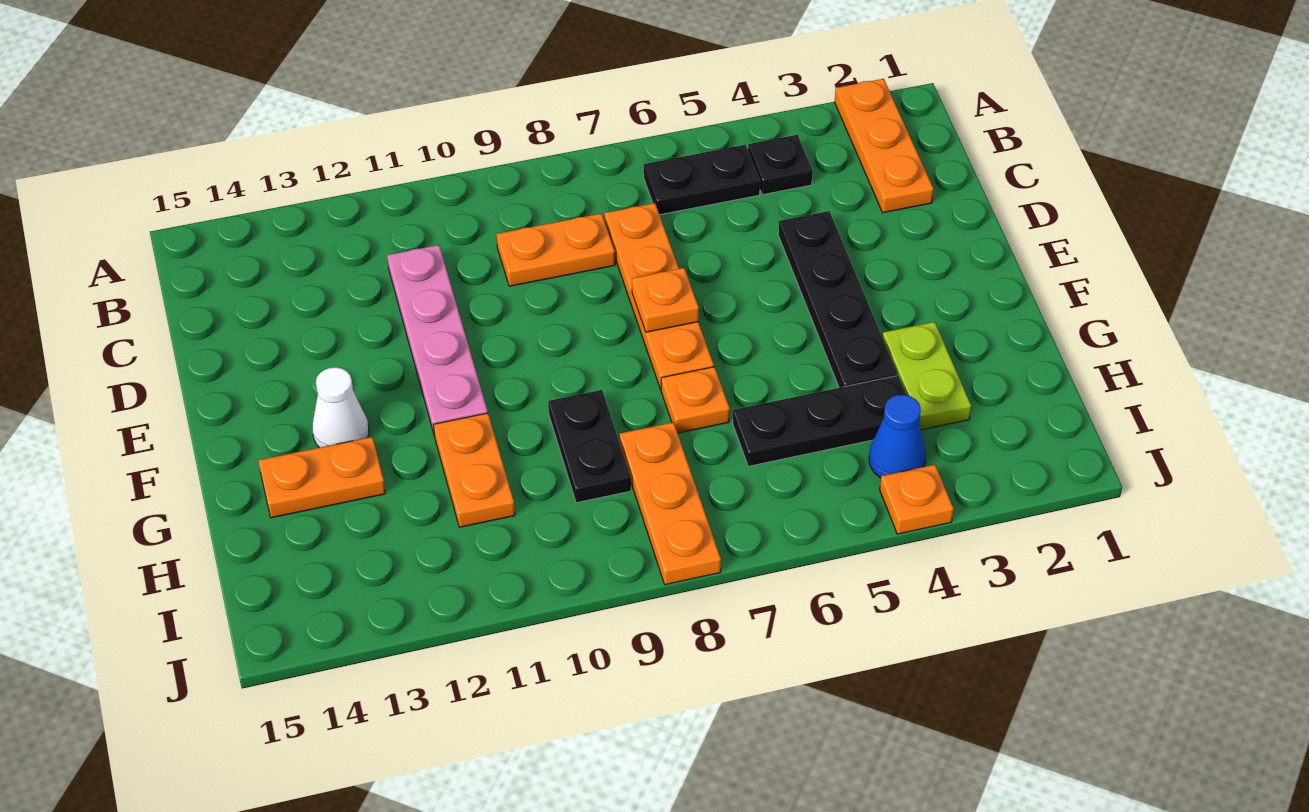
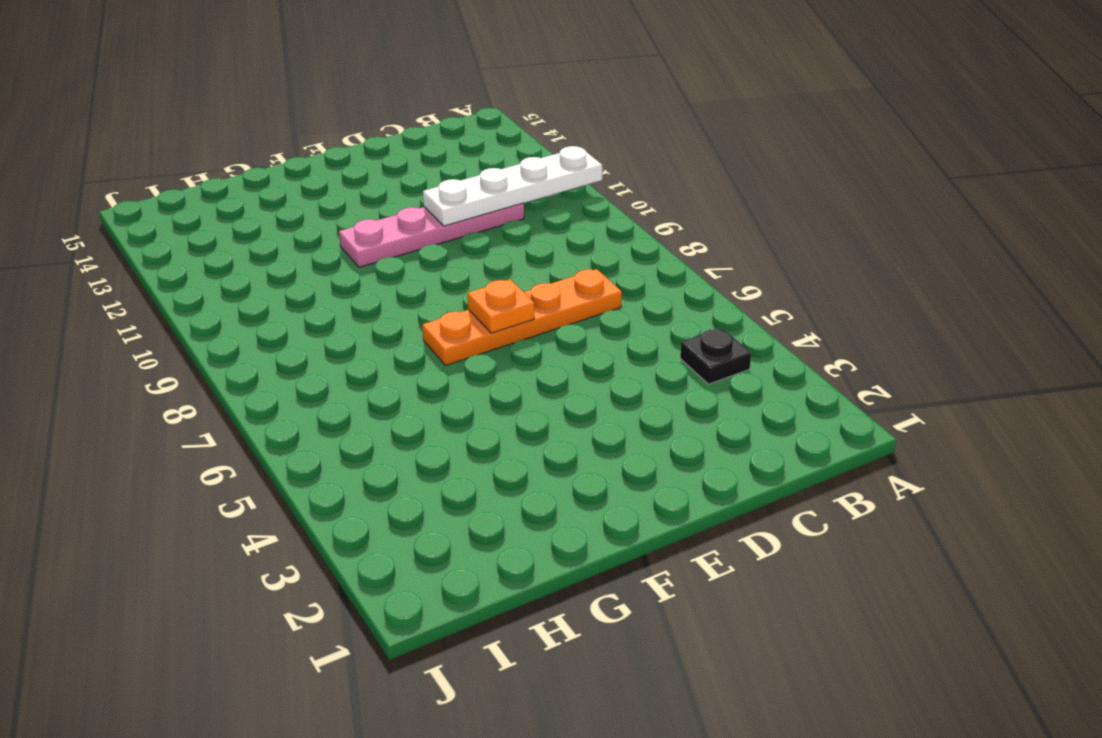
white plate A11:D11 level 2 -> none
none -> orange plate A2:C2 level 1
none -> black plate B5:B6 level 1
none -> orange plate C8:C9 level 1

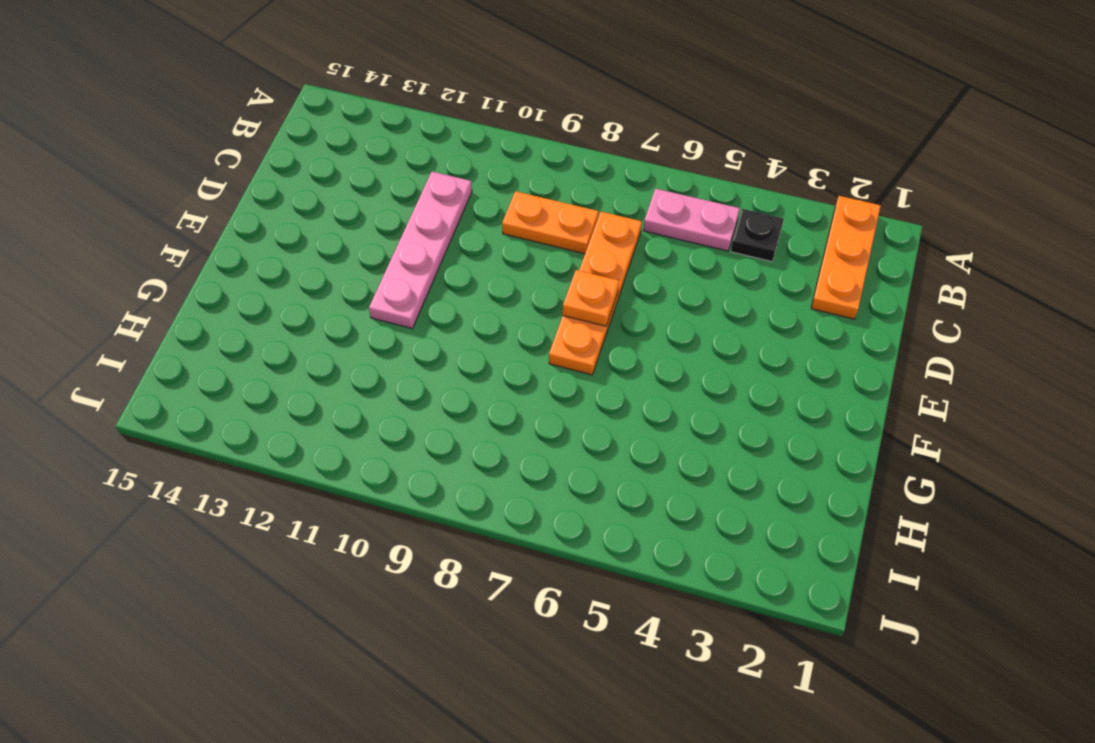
pink plate B5:B6 level 1 -> black plate B5:B6 level 1
none -> black plate D4:G4 level 1
none -> white cone F13 level 1
none -> lime plate G3:H3 level 1

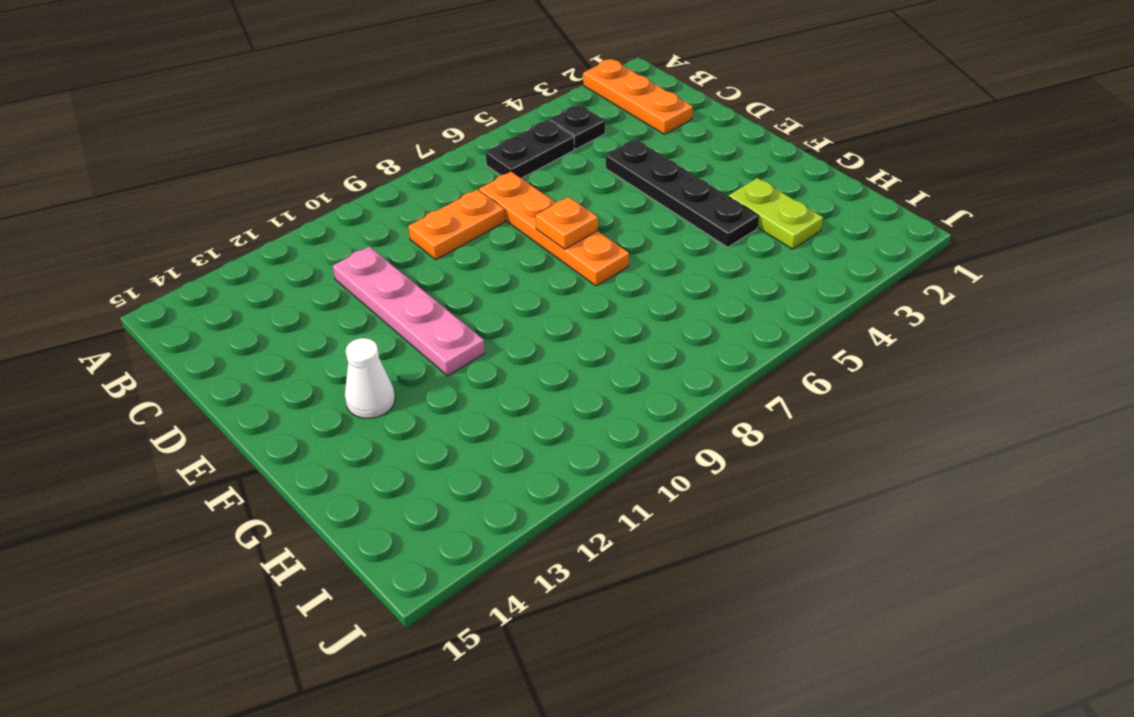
none -> orange plate G7 level 1
none -> black plate G9:H9 level 1
none -> orange plate G11:H11 level 1

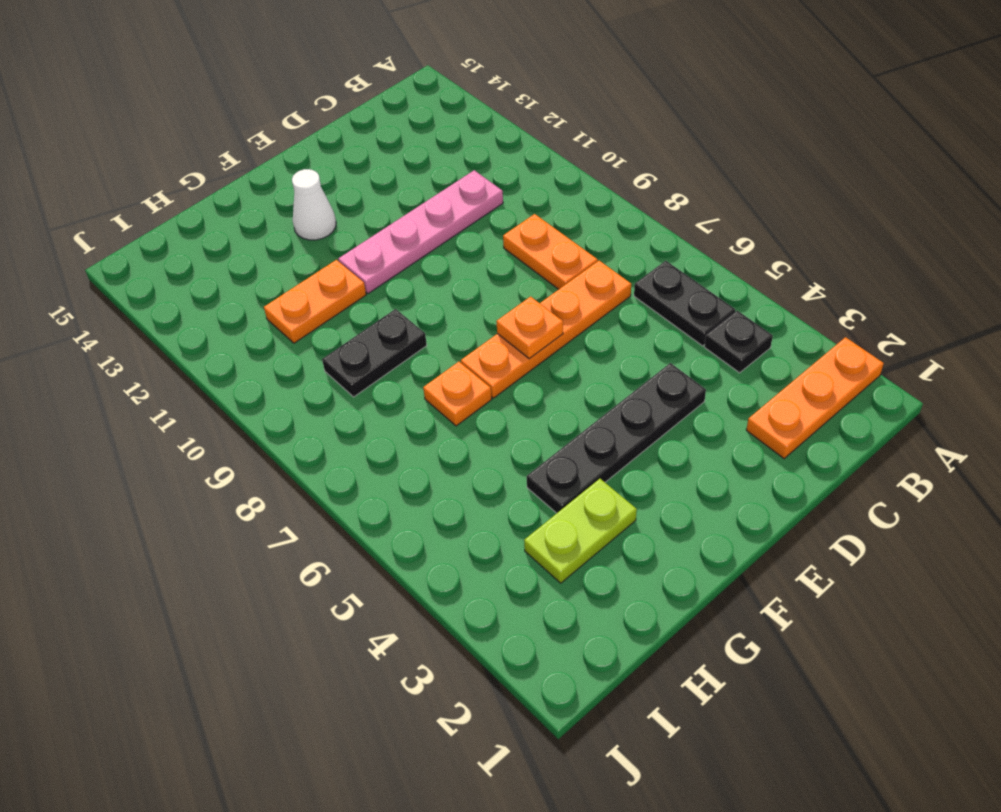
none -> orange plate G13:G14 level 1
none -> black plate H4:H6 level 1
none -> orange plate H8:J8 level 1

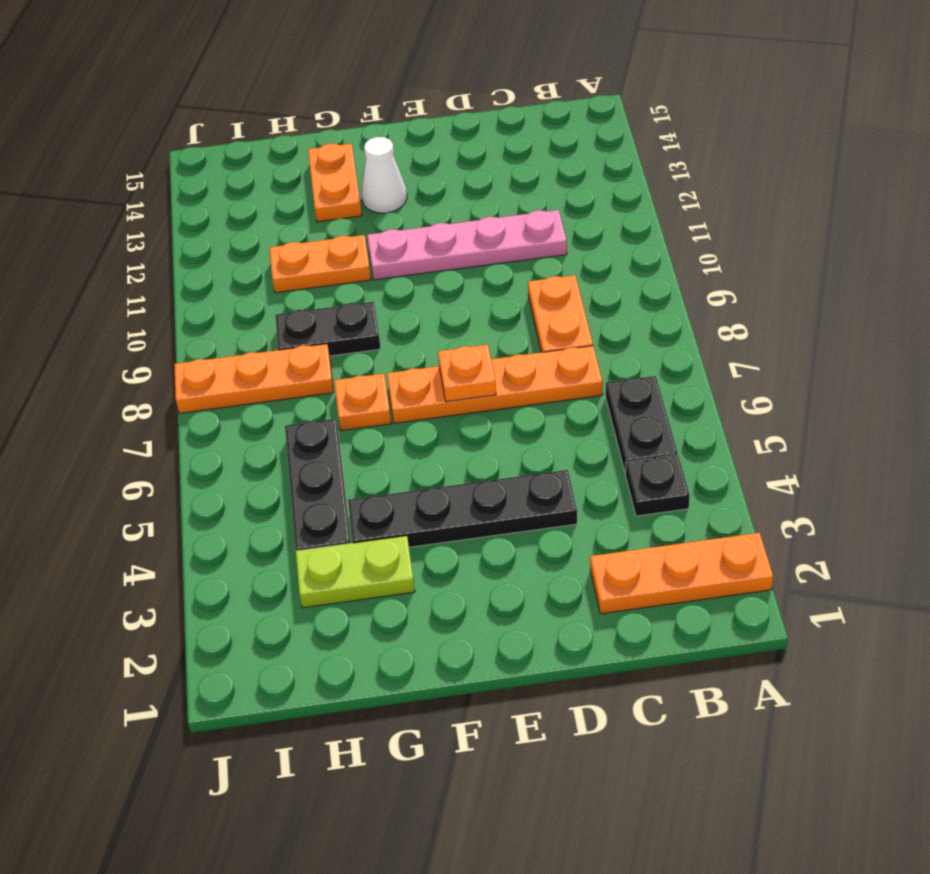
none -> blue cone I4 level 1
none -> orange plate J4 level 1

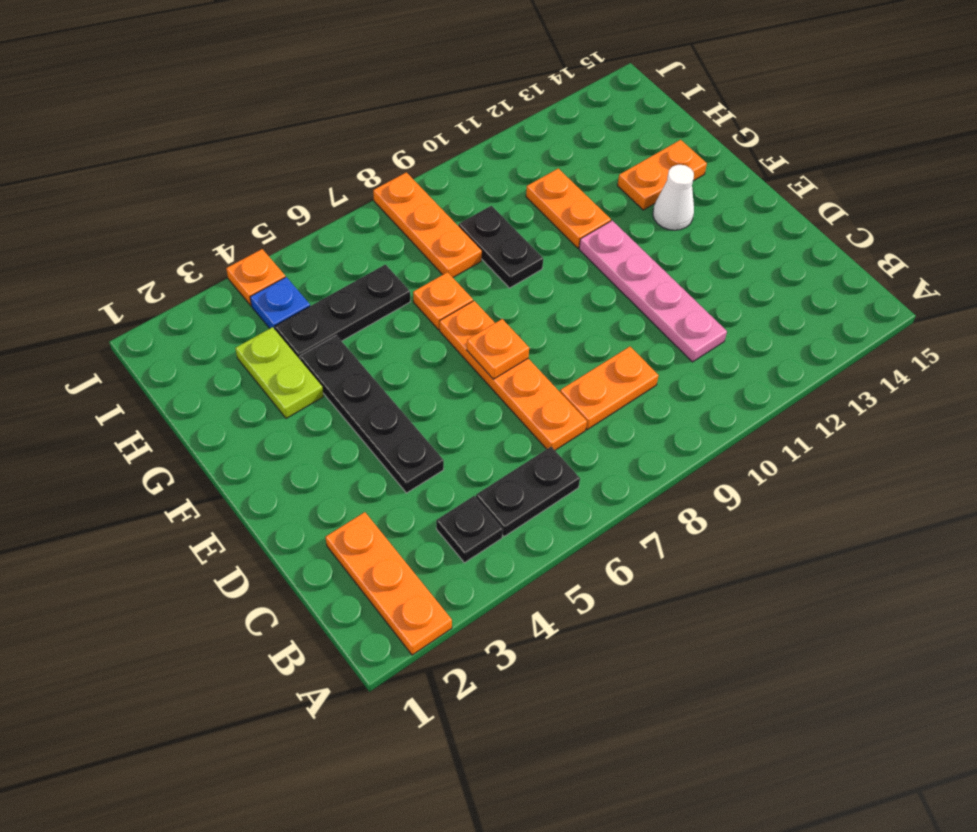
blue plate I4 level 1 -> blue cone I4 level 1

